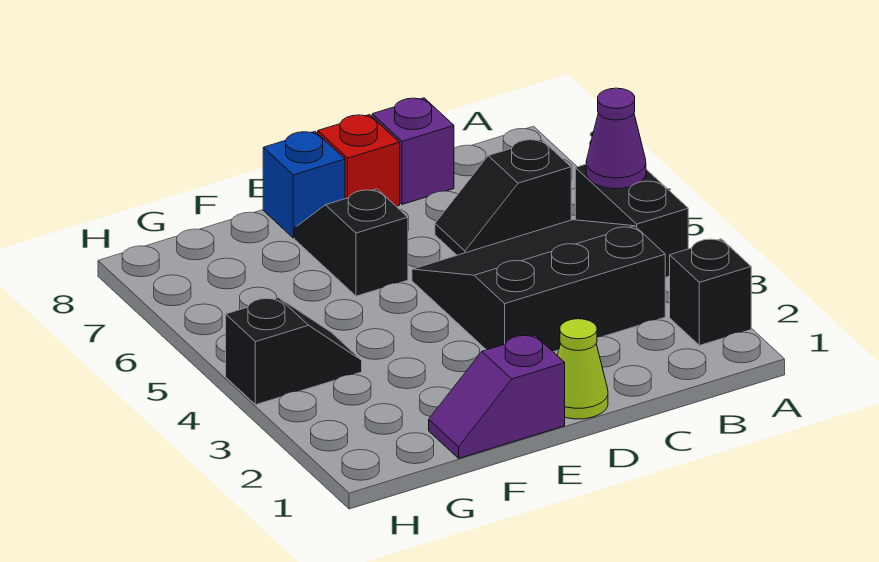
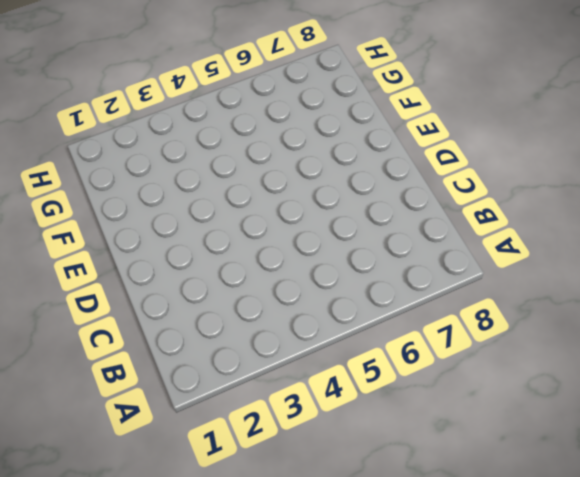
none -> black brick A2 level 1
none -> black brick A4:A5 level 1
none -> black slope B3:D5 level 1 top 3

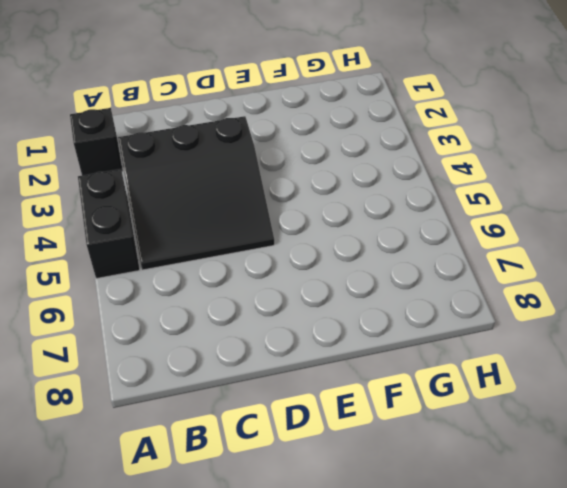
none -> black slope B6:C6 level 1 top B
none -> purple brick C8 level 1
none -> lime cone D1 level 1

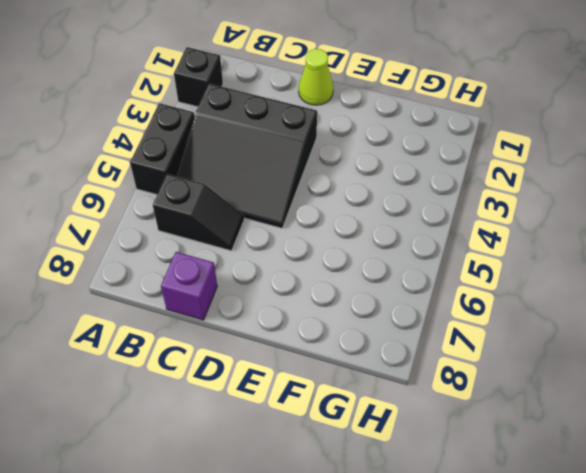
none -> red brick D8 level 1
none -> purple slope E1:F1 level 1 top E
none -> black slope E6:E7 level 1 top 6

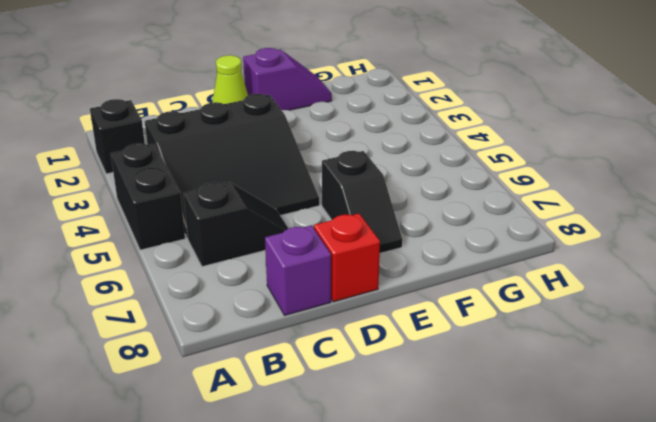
none -> blue brick E8 level 1
none -> black slope G4:H4 level 1 top H
none -> purple cone A5 level 2

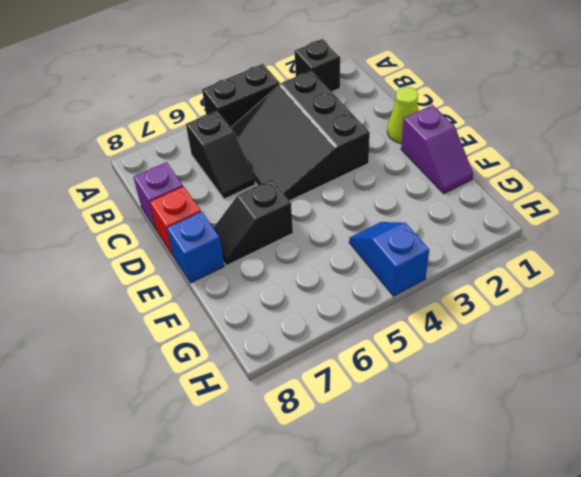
blue slope G4:H4 level 1 top H -> black slope G4:H4 level 1 top H
none -> purple cone A5 level 2

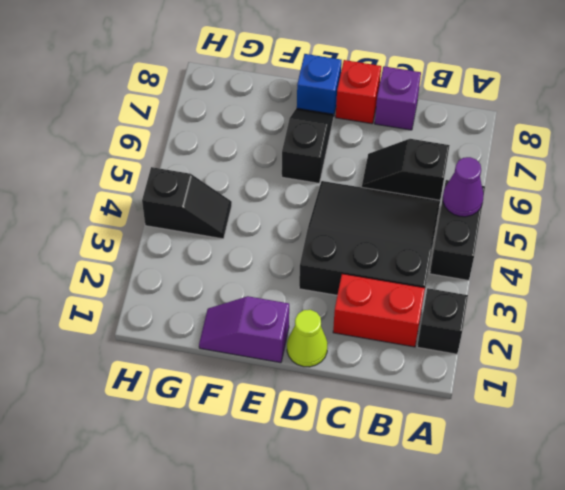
red brick B2:C2 level 1 -> none

